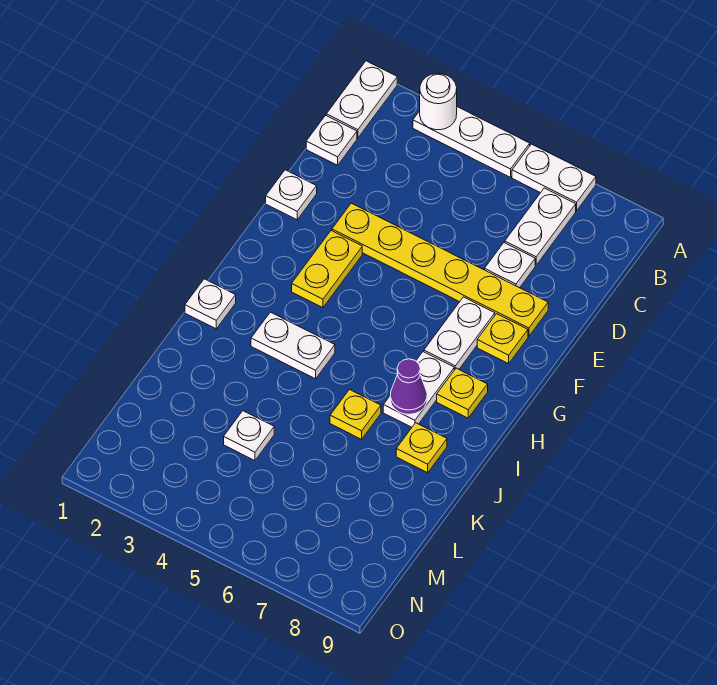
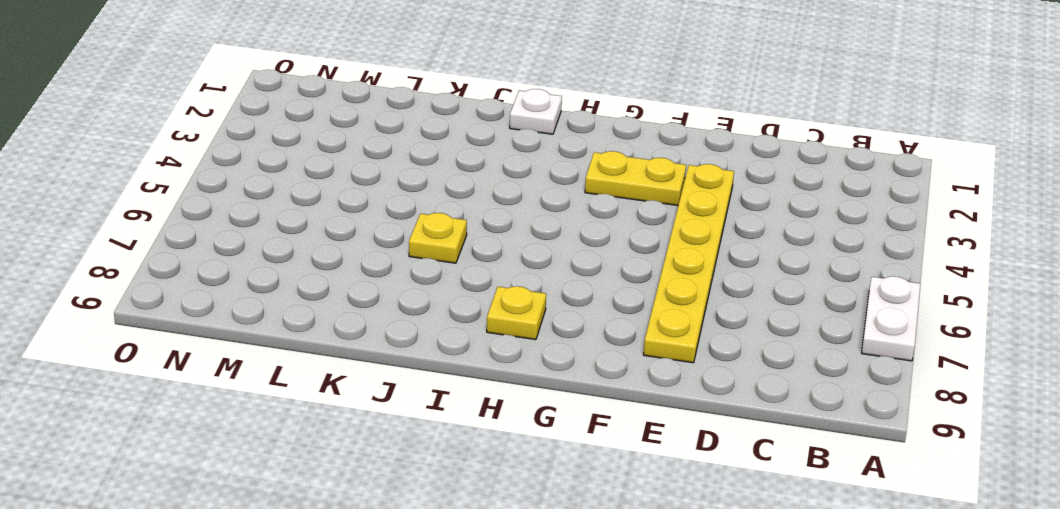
none -> white plate A1:B1 level 1
none -> white plate A3:A5 level 1
none -> white plate B7:C7 level 1

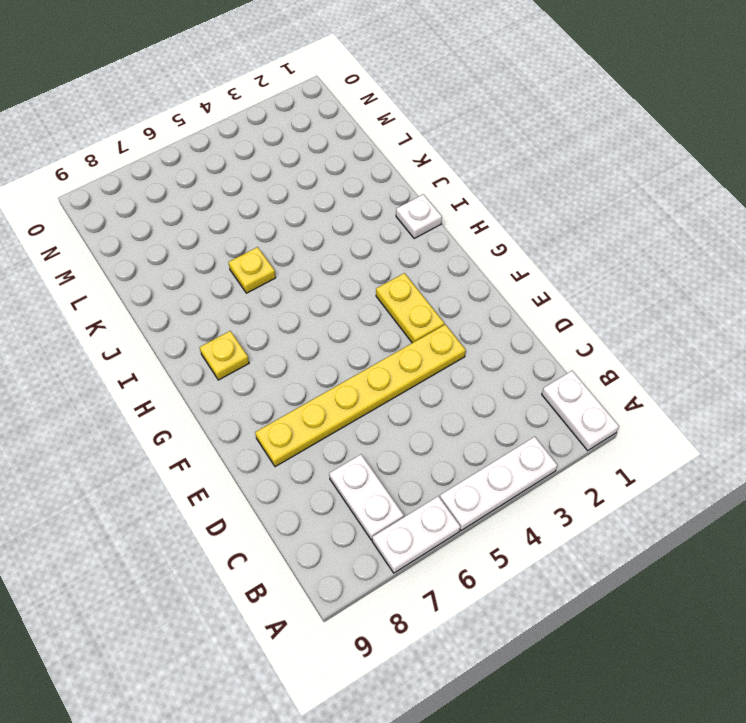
none -> white plate C1 level 1
none -> white plate D7 level 1
none -> white plate E1 level 1

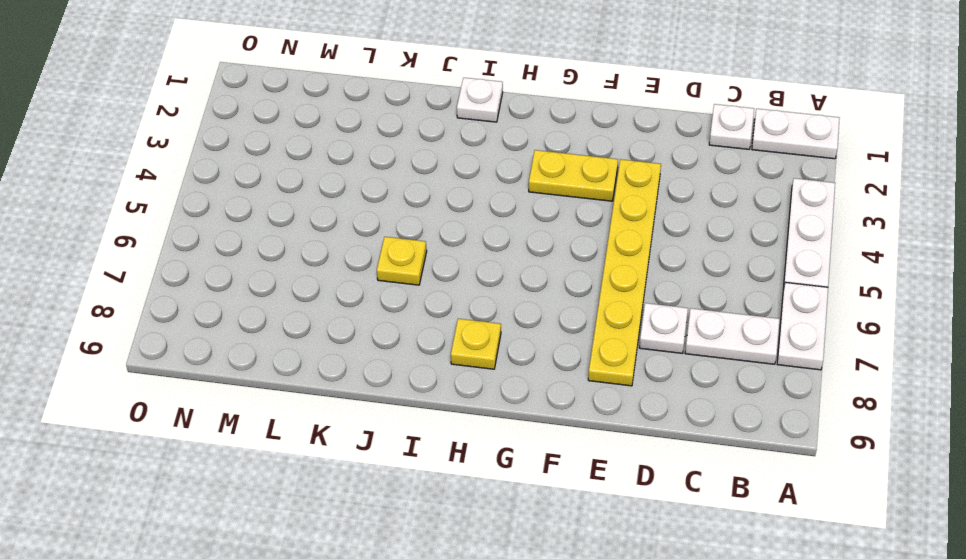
none -> white plate E1 level 1
none -> white plate F7:G7 level 1
none -> yellow plate F8 level 1

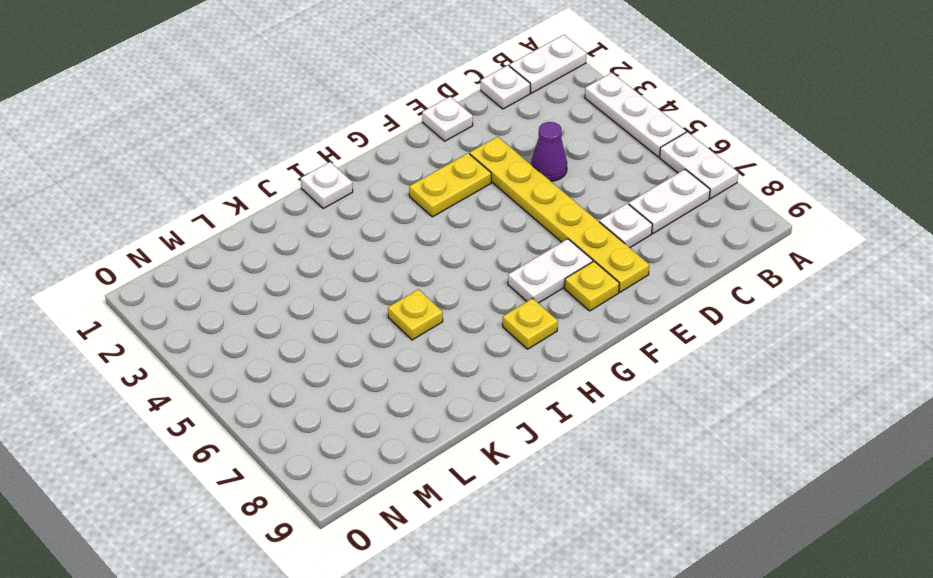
purple cone D4 level 1 -> purple cone I7 level 2
none -> white plate H7:I7 level 1
none -> white plate I3:I4 level 1
none -> yellow plate J8 level 1

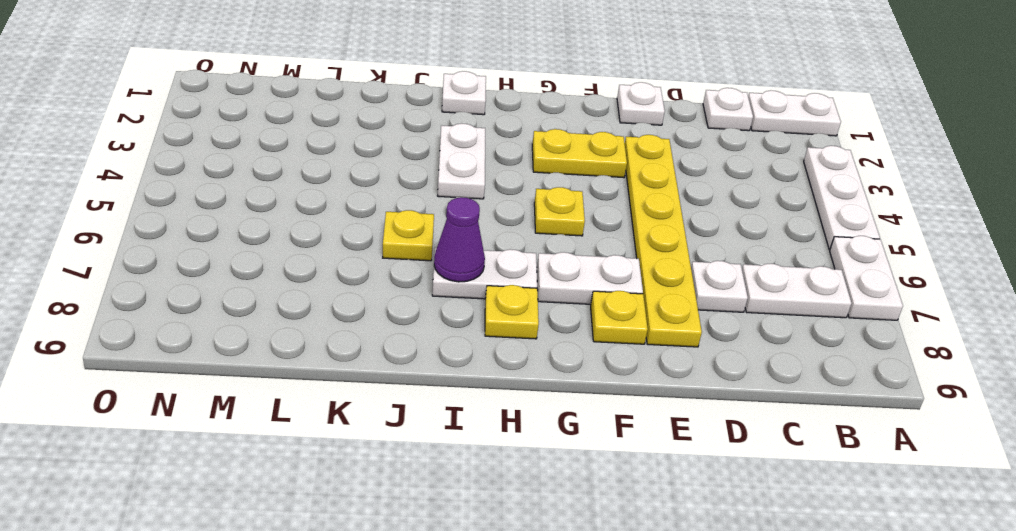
yellow plate G5 level 1 -> yellow plate J8 level 1
none -> white plate L4 level 1
none -> white round brick A3 level 2

